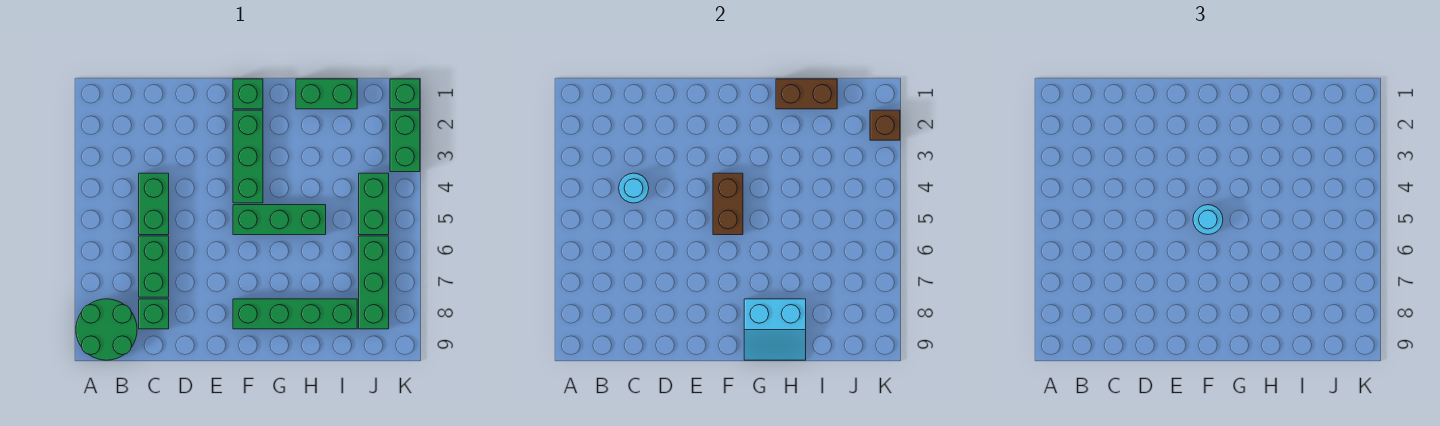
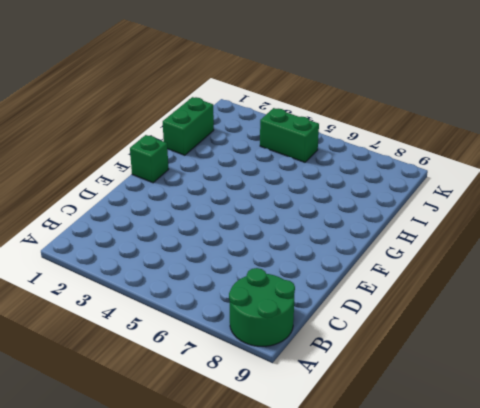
none -> green brick C4:C5 level 1
none -> green brick C6:C7 level 1
none -> green brick C8 level 1

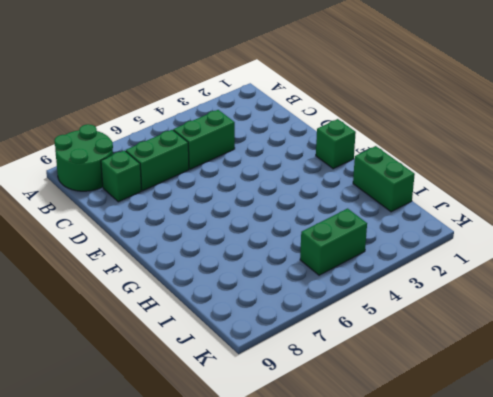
none -> green brick F2:F4 level 1
none -> green brick F5:H5 level 1
none -> green brick F8:I8 level 1

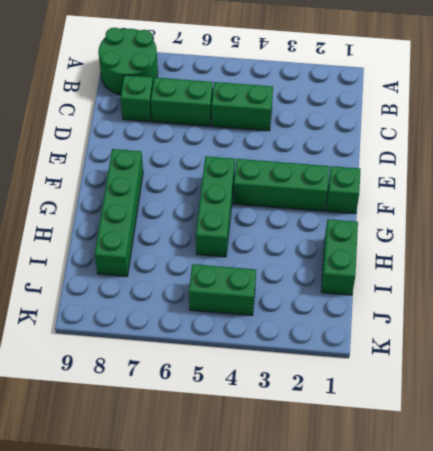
none -> green brick J6:J8 level 1
none -> green brick K1 level 1
none -> green brick K2:K3 level 1

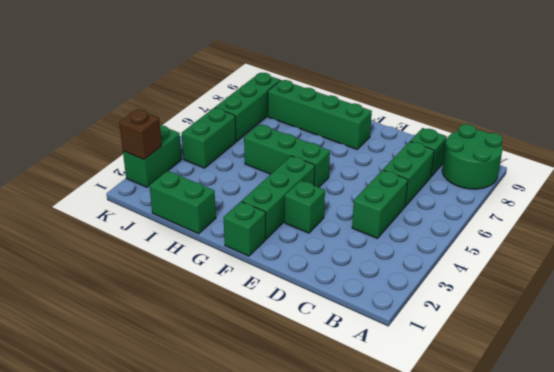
green brick E3 level 1 -> green brick K1 level 1
none -> cyan round brick C4 level 2
none -> brown brick F4:F5 level 2
none -> cyan slope G8:H9 level 2 top 8

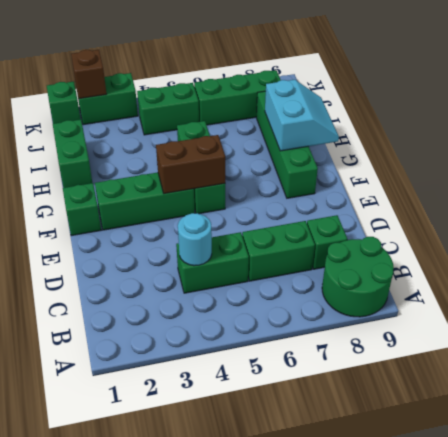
none -> brown brick H1:I1 level 2
none -> cyan round brick F5 level 3

